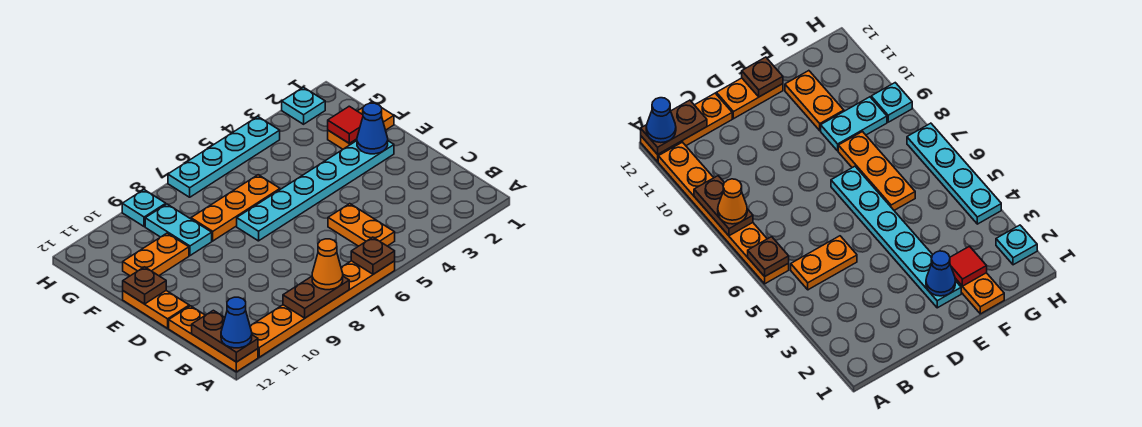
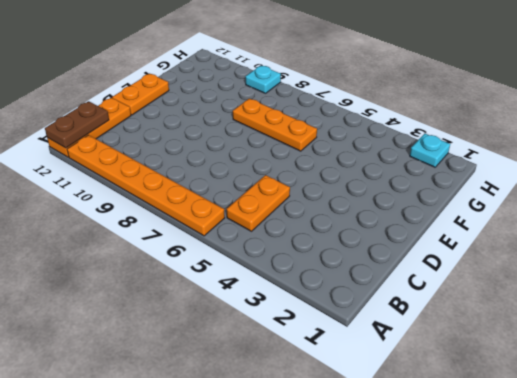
none -> cyan plate E2:E7 level 1
none -> orange plate F1:F2 level 1
none -> cyan plate F9:G9 level 1

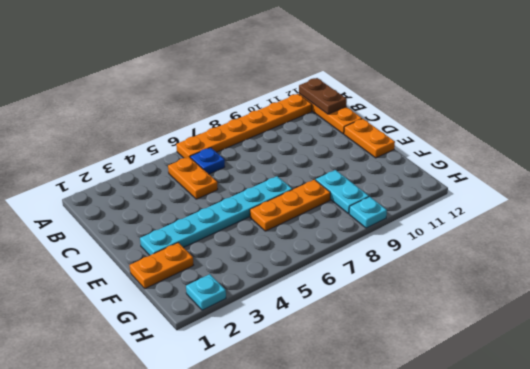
blue plate B6 level 1 -> none
none -> orange plate F10:F11 level 1
none -> cyan plate H4:H7 level 1
none -> brown plate A6 level 2

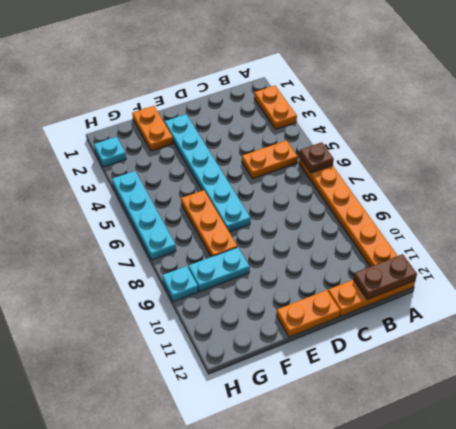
orange plate A2:A3 level 1 -> orange plate F10:F11 level 1
none -> brown plate A8:A9 level 2
none -> blue cone E2 level 2
none -> brown plate E12 level 2

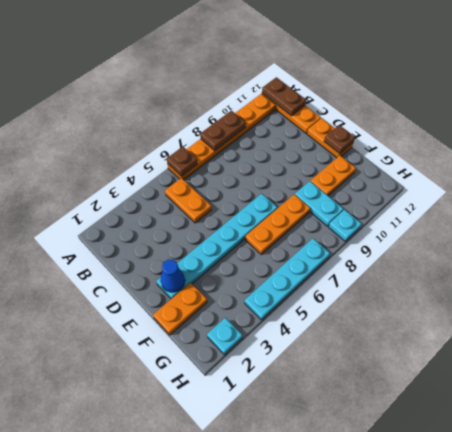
none -> red tile F2 level 2
none -> orange cone A8 level 3
none -> blue cone A12 level 3

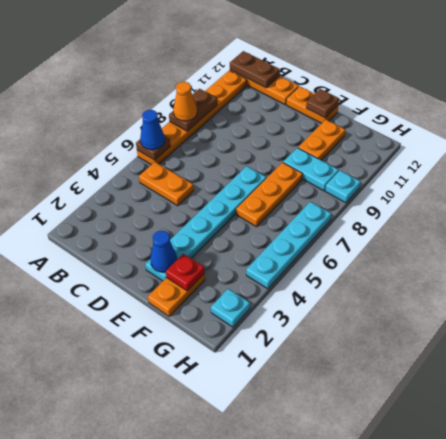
blue cone A6 level 3 -> blue cone A12 level 3
red plate F2 level 2 -> red tile F2 level 2

